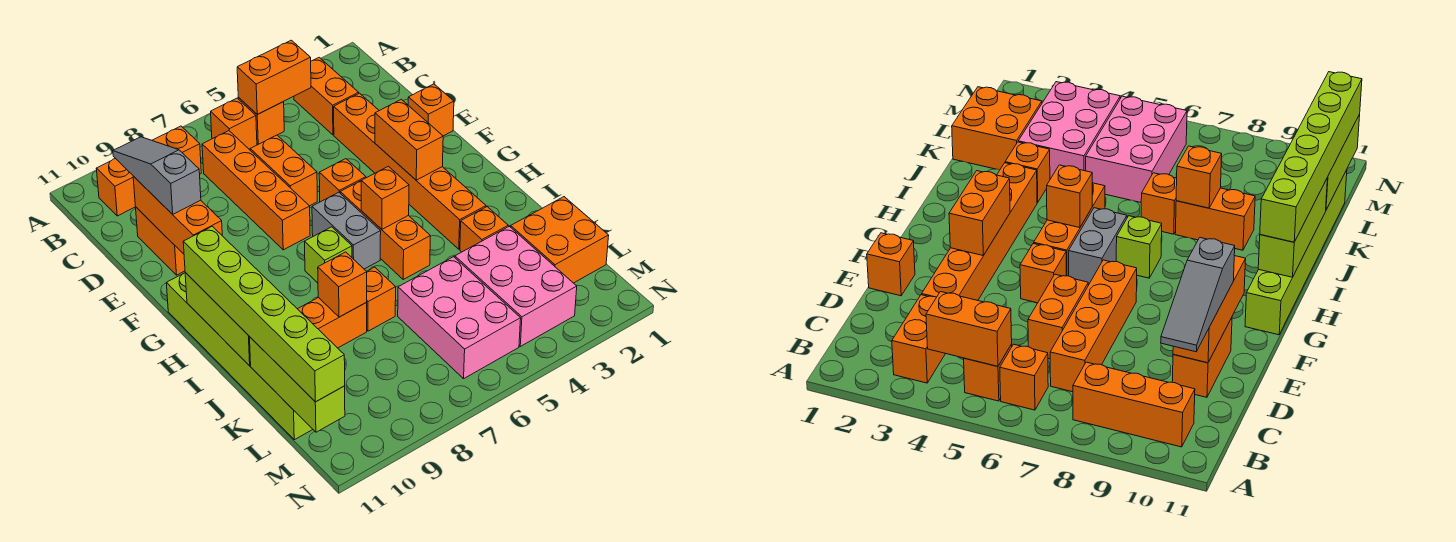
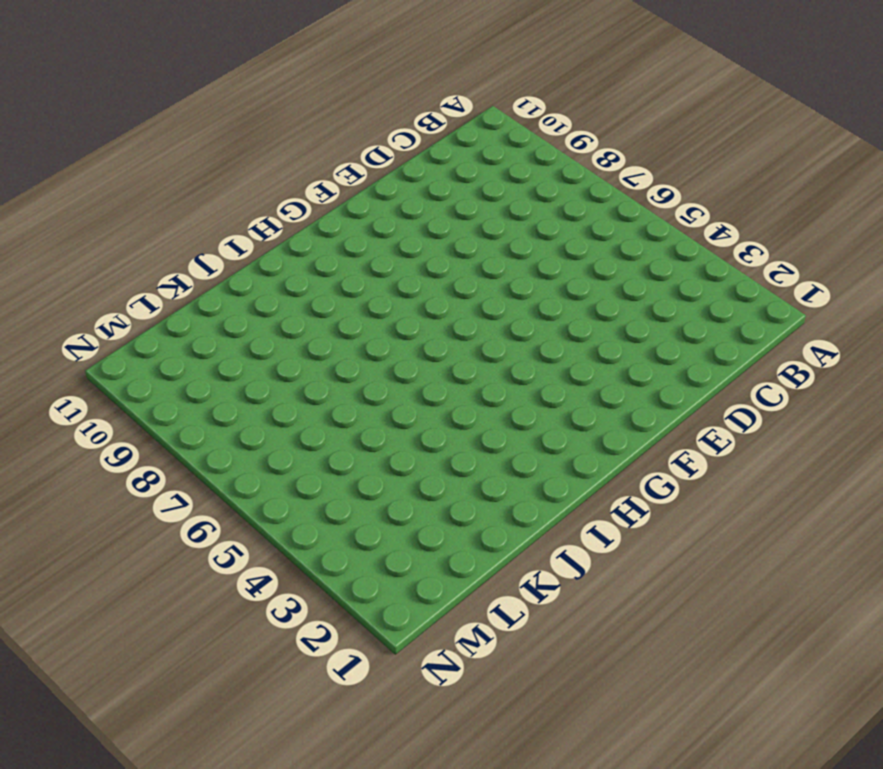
none -> orange brick B3:C3 level 1
none -> orange brick B5 level 1
none -> orange brick B6 level 1

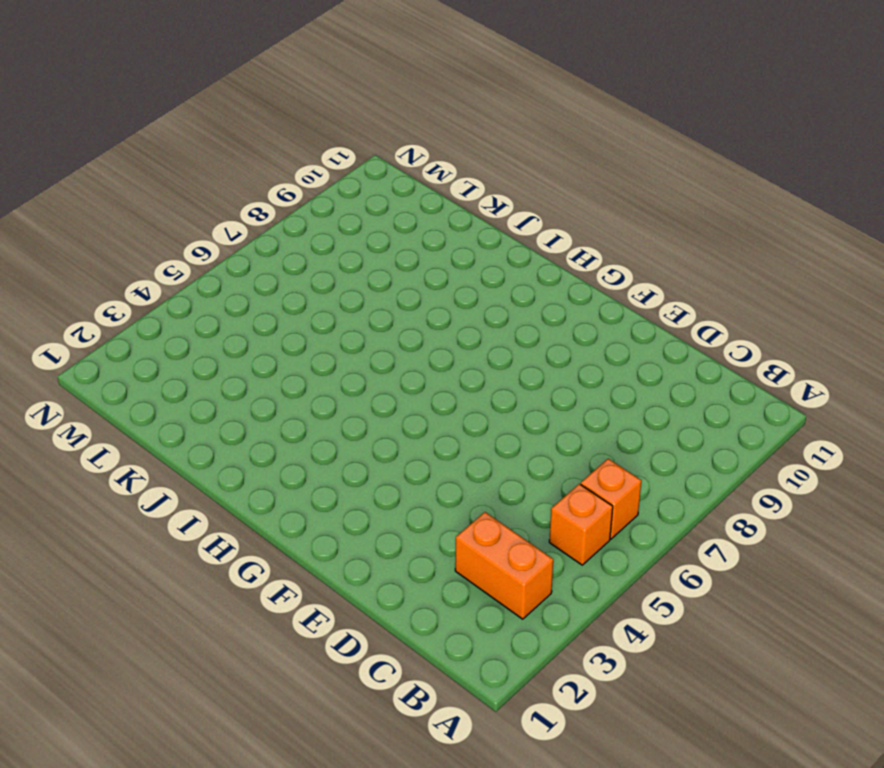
none -> orange brick B8:B10 level 1
none -> orange brick C7:F7 level 1
none -> orange brick D3:I3 level 1

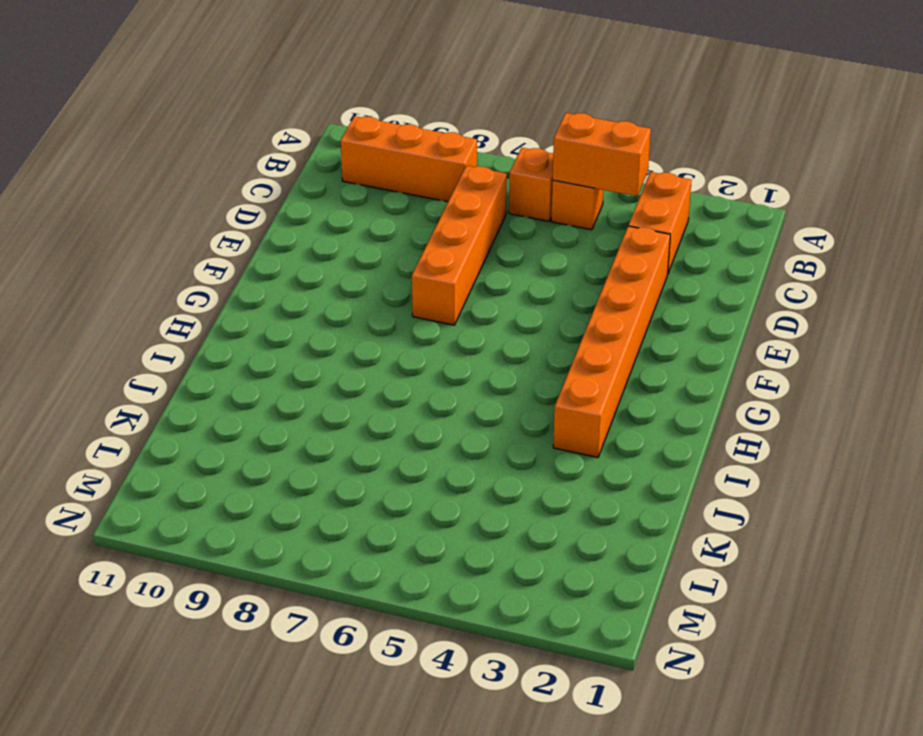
none -> orange brick D6:E6 level 1
none -> orange brick D10:E10 level 1
none -> orange brick E1 level 1

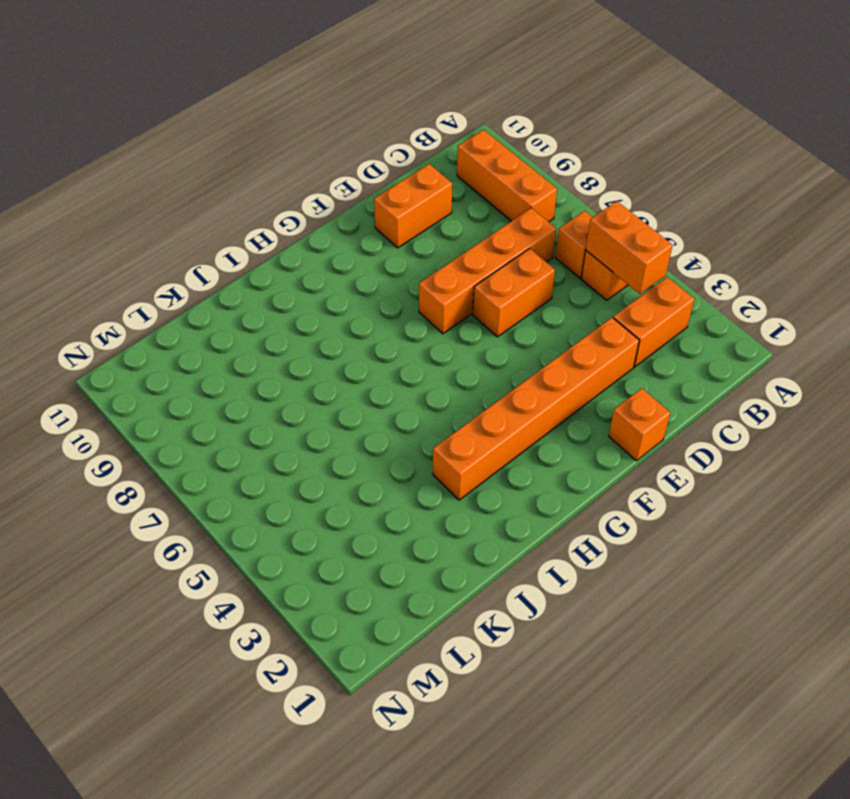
none -> orange brick F5 level 1
none -> orange brick G5:I5 level 1
none -> grey brick G6:H6 level 1

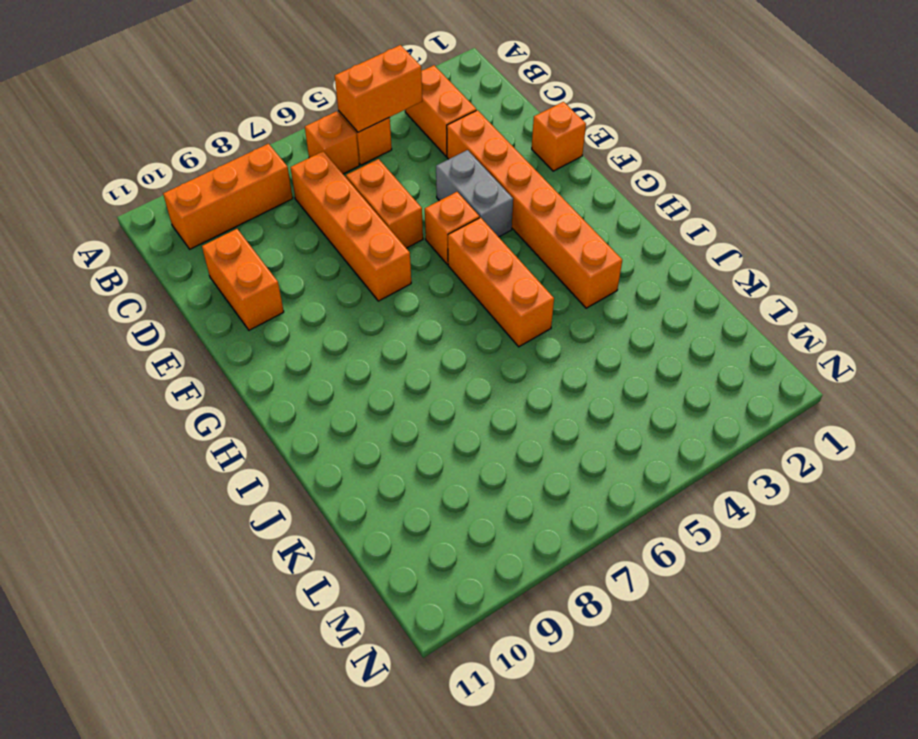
grey brick E4:F4 level 1 -> grey brick G6:H6 level 1
none -> lime brick G11:L11 level 1
none -> lime brick H7 level 1
none -> orange brick J3 level 1

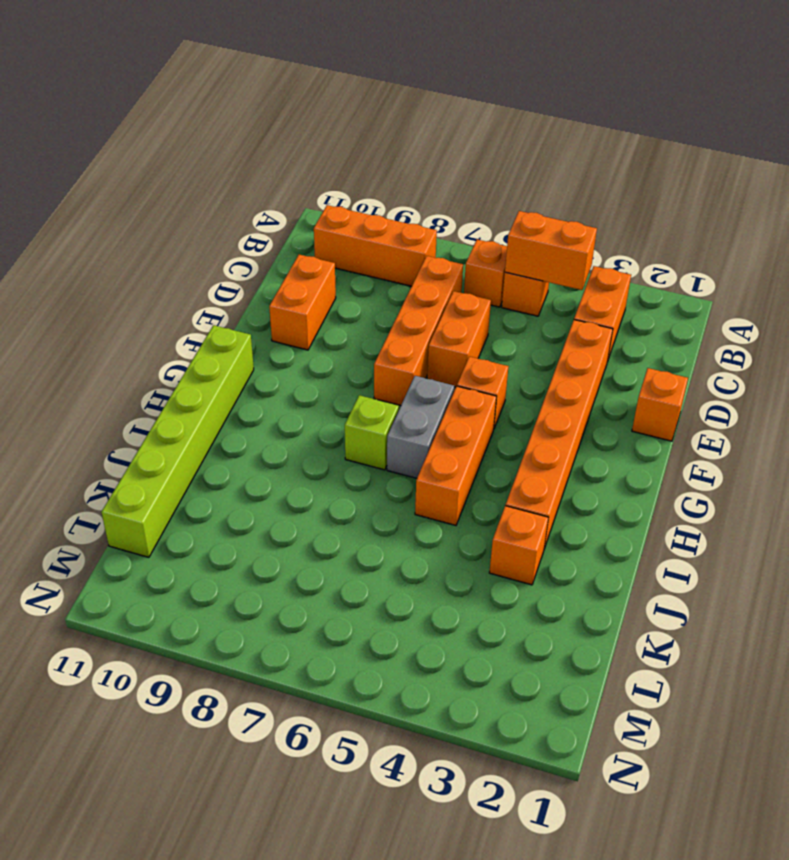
none -> orange brick J7 level 1
none -> orange brick J8:J9 level 1
none -> orange brick K1:L2 level 1

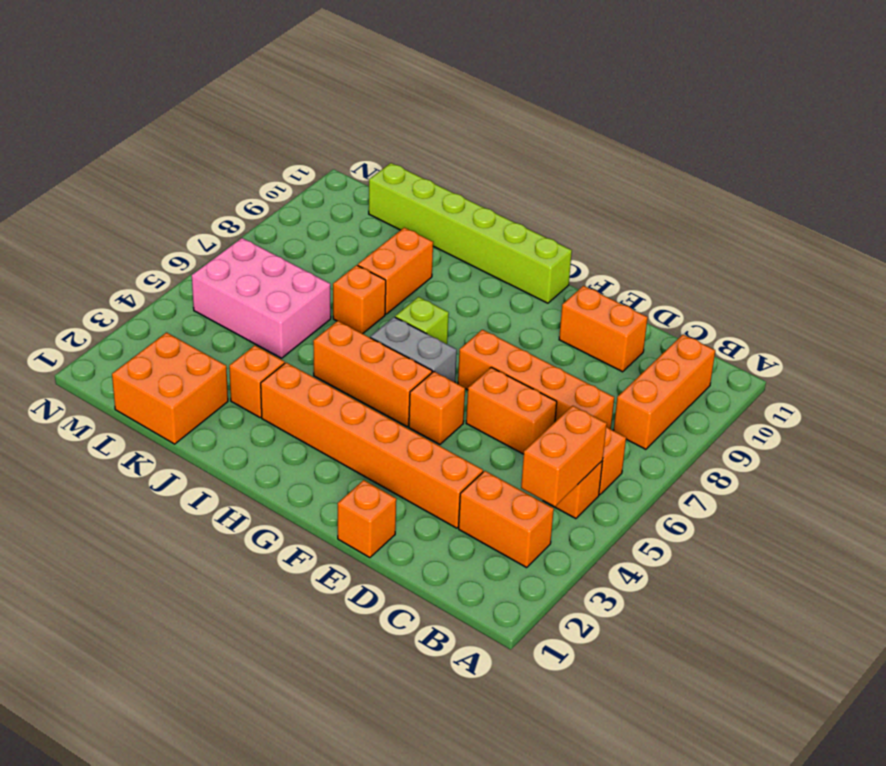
none -> pink brick K3:M4 level 1
none -> orange brick D10:F10 level 2
none -> orange brick F3:G3 level 2

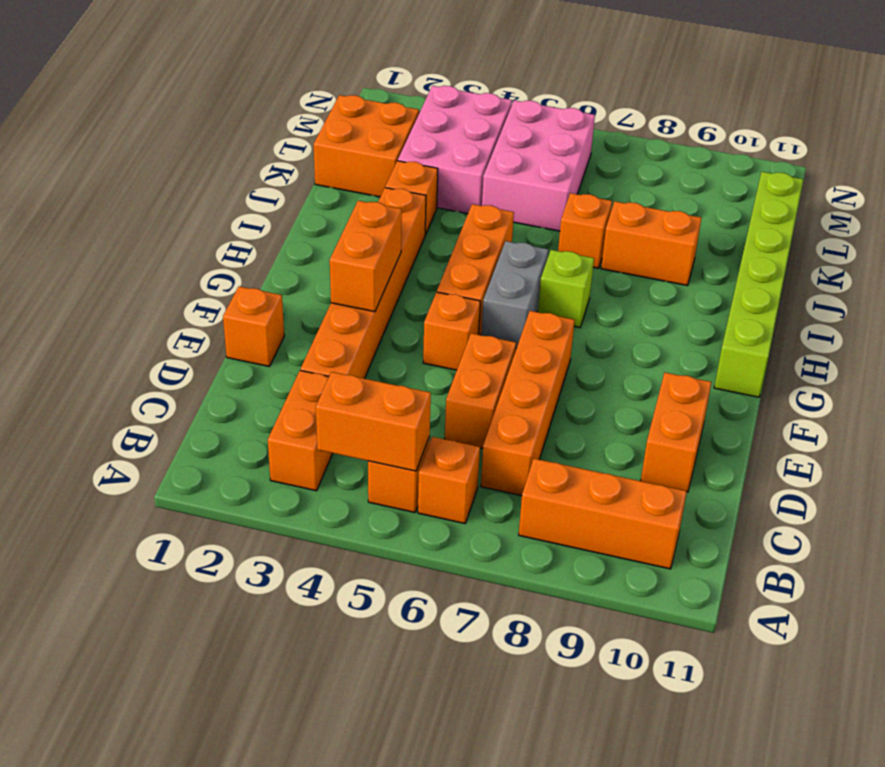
none -> orange brick D10:F10 level 2
none -> orange brick H5 level 2
none -> lime brick H11:J11 level 2

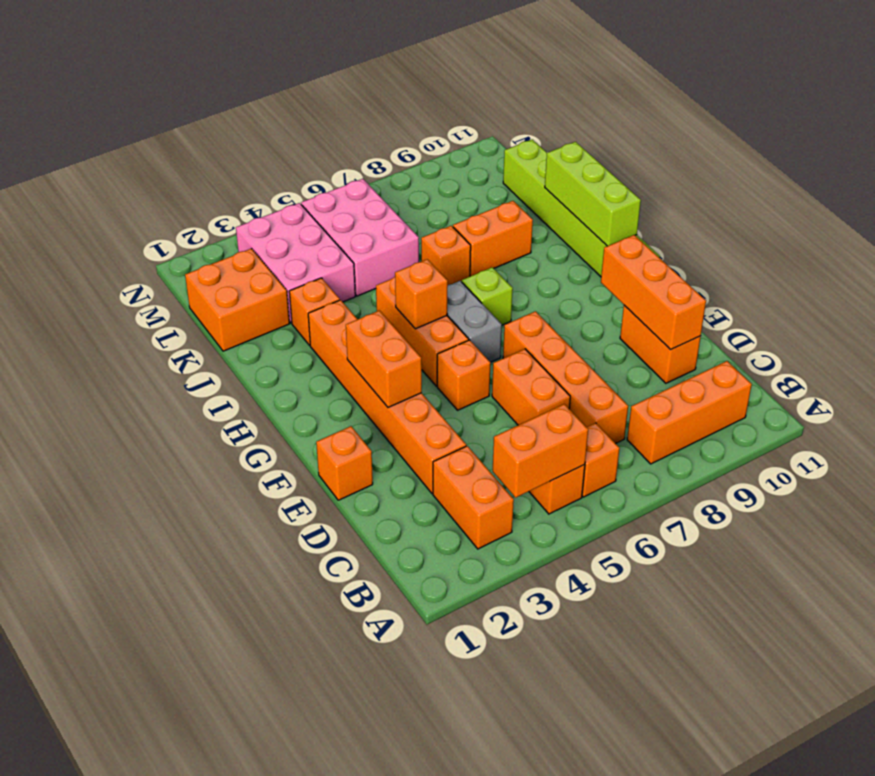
none -> orange brick J8 level 2
none -> lime brick K11:M11 level 2
none -> grey slope C10:E10 level 3 top E

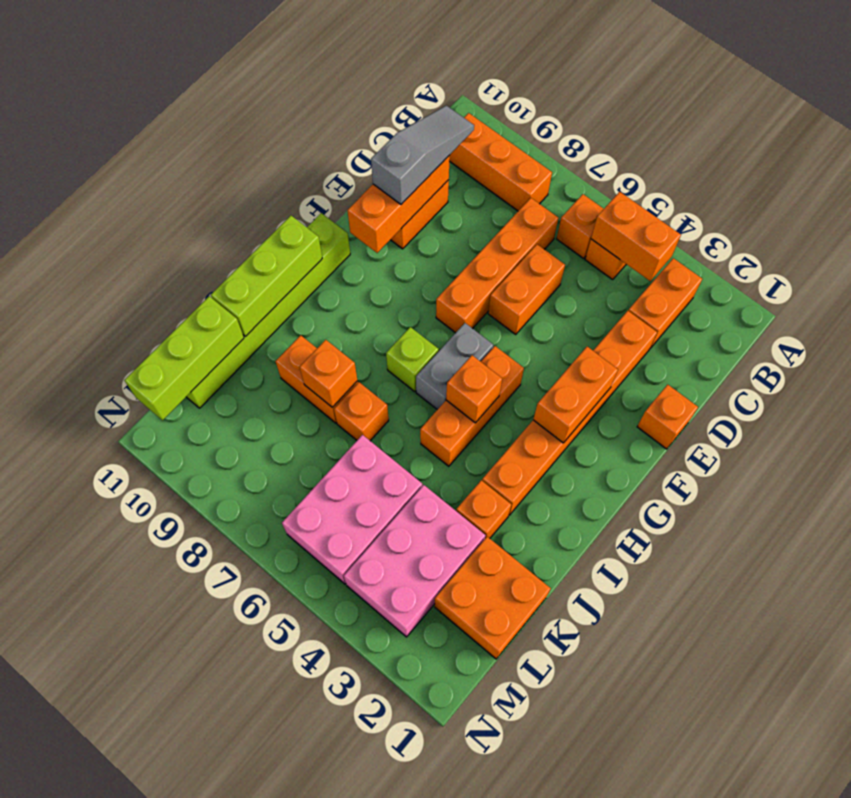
none -> orange brick F5 level 1
none -> lime brick H11:M11 level 3

